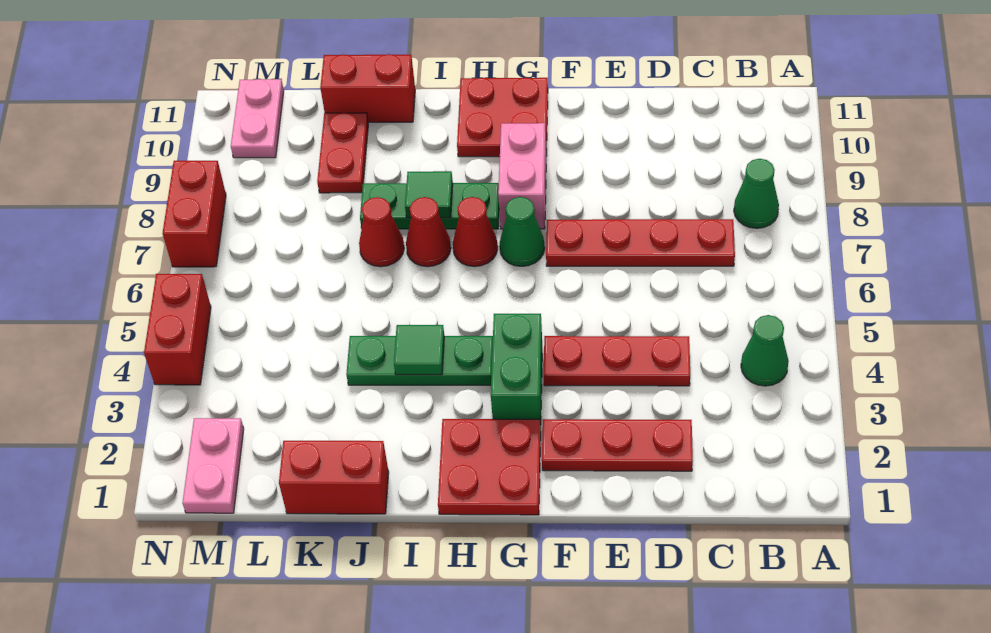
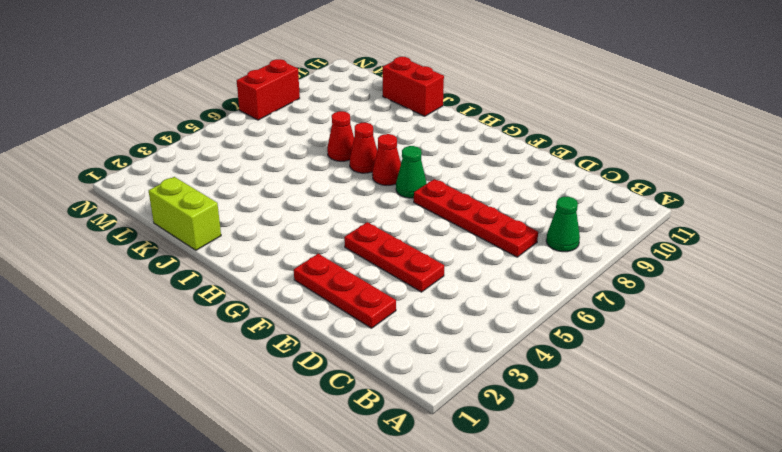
lime brick J1:K1 level 1 -> red brick J1:K1 level 1
none -> green cone B4 level 1
none -> red plate G1:H2 level 1
none -> green brick G3:G4 level 1

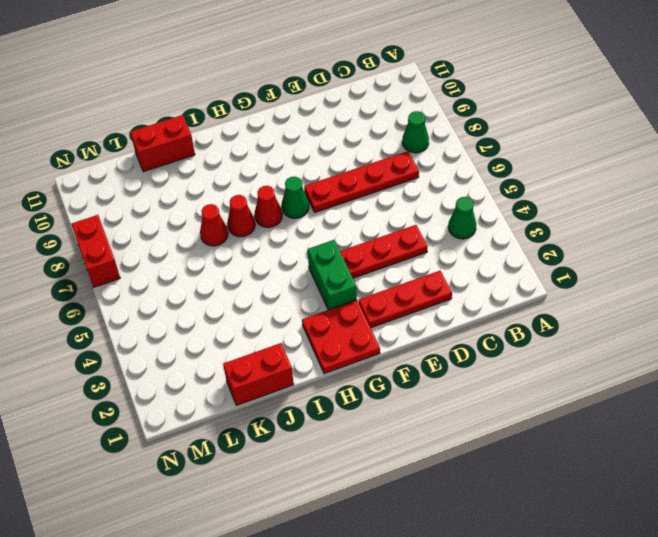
none -> pink brick G8:G9 level 1
none -> red plate G10:H11 level 1
none -> green plate H4:J4 level 1

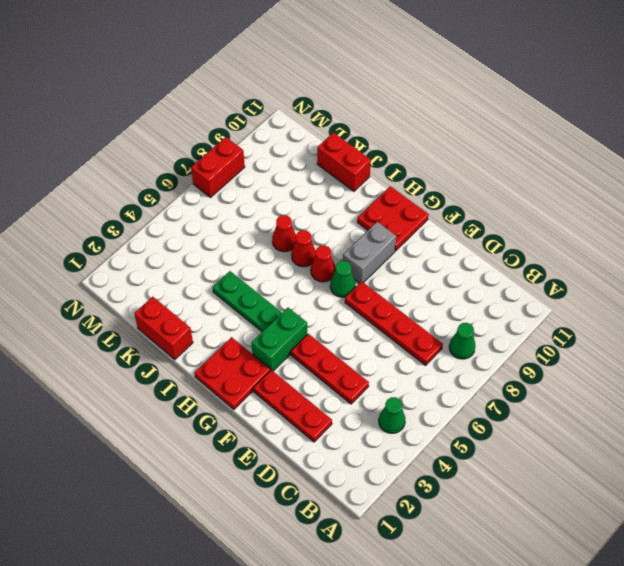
grey brick G8:G9 level 1 -> pink brick G8:G9 level 1
none -> green plate H8:J8 level 1
none -> red plate K9:K10 level 1
none -> pink plate M1:M2 level 1

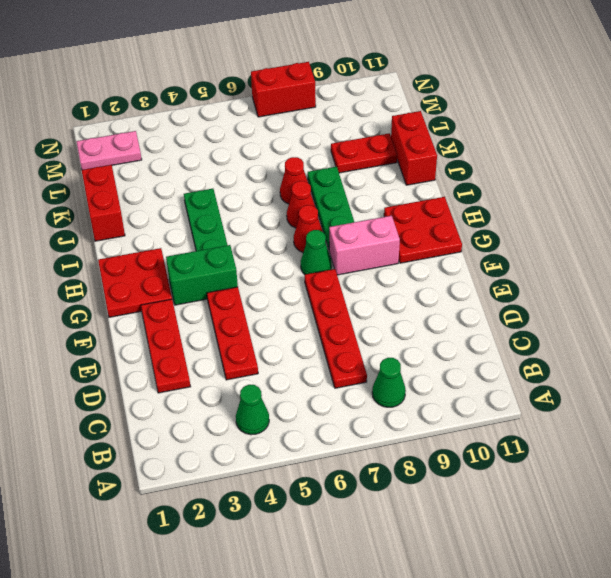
none -> pink plate M10:M11 level 1
none -> red brick N4:N5 level 1
none -> green tile I4 level 2

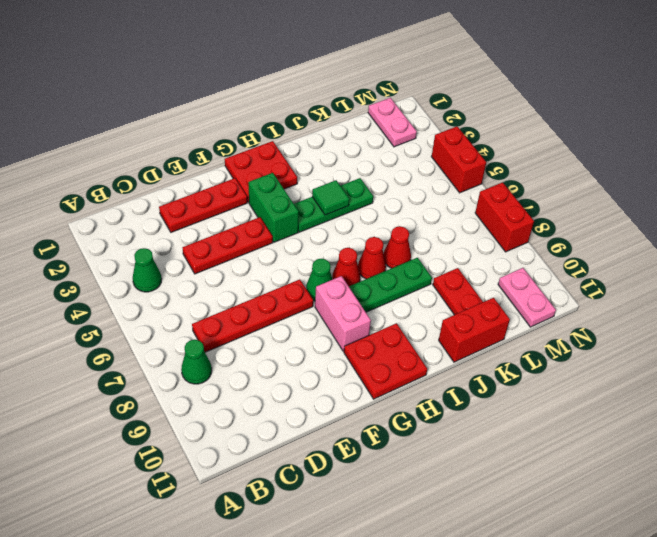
none -> red brick J1:K1 level 1
none -> green tile I8 level 2

